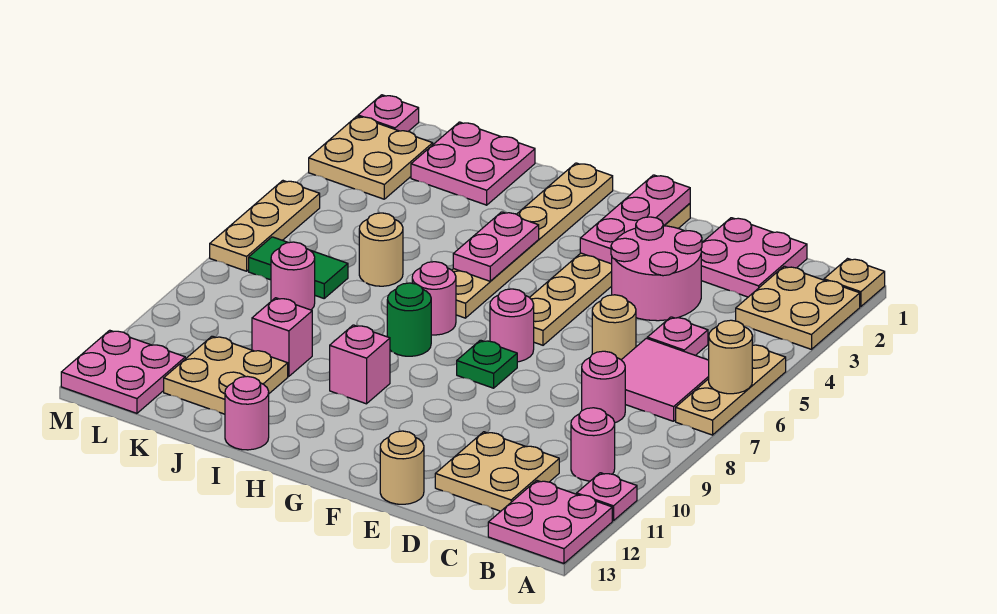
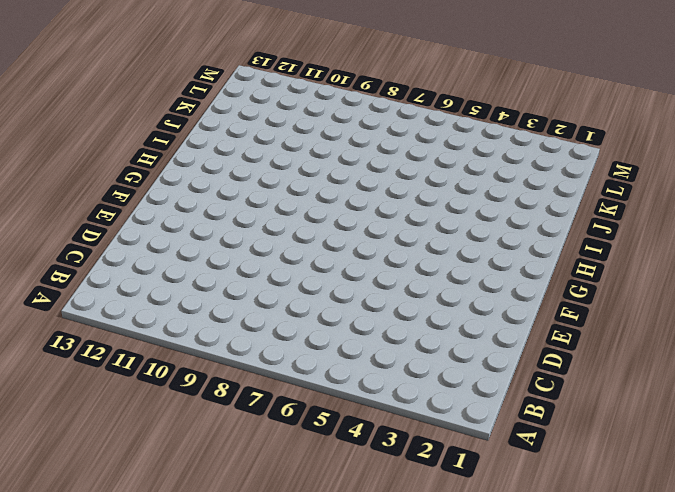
none -> tan plate A1 level 1
none -> tan plate A2:B3 level 1
none -> tan plate A5:A7 level 1
none -> pink plate A11 level 1

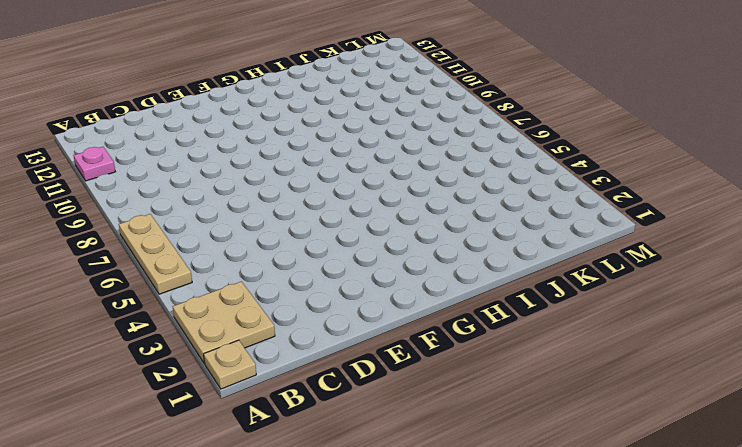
none -> pink plate A12:B13 level 1
none -> pink tile B6:C7 level 1
none -> pink round brick B10 level 1
none -> pink plate C1:D2 level 1

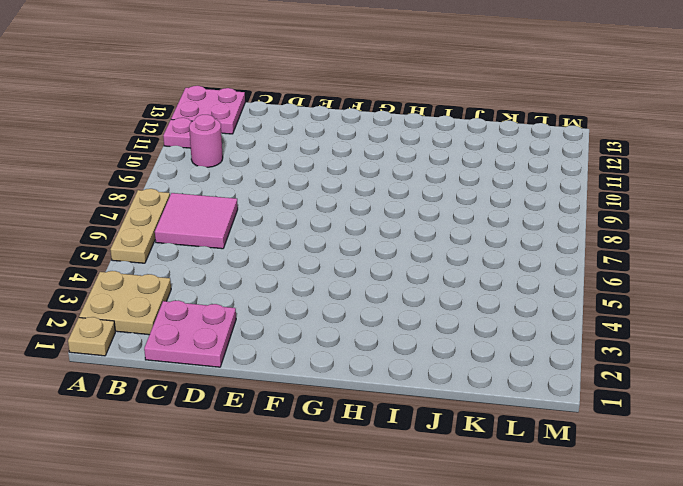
none -> pink plate C5 level 1
none -> pink round brick C8 level 1
none -> tan plate C11:D12 level 1
none -> pink round brick D3:E4 level 1

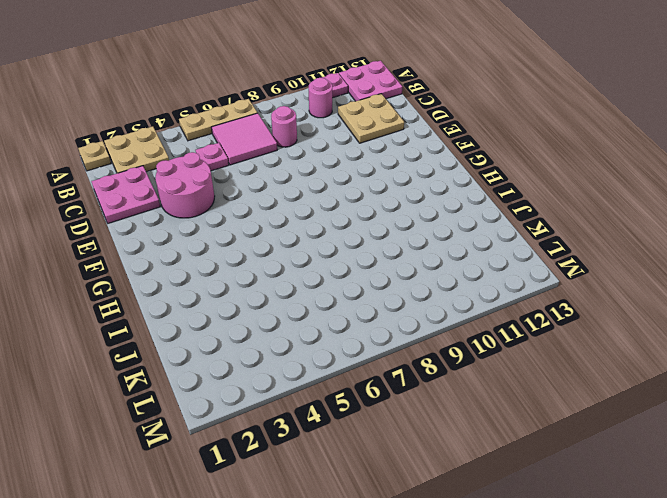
none -> tan round brick D6 level 1
none -> tan round brick E13 level 1
none -> tan plate F1:F6 level 1
none -> pink round brick F7 level 1

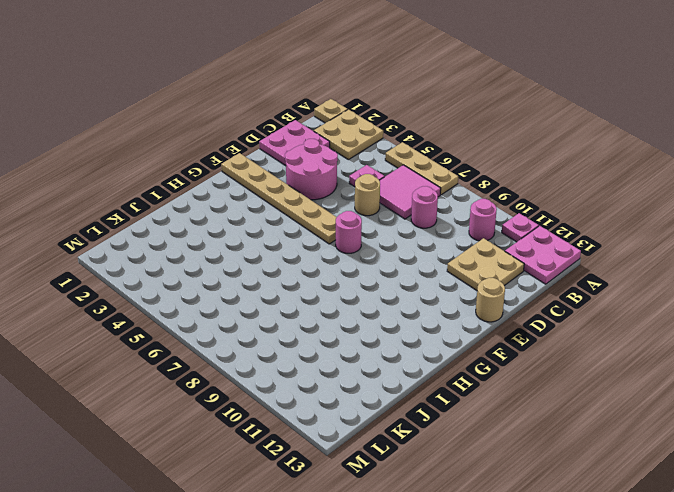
none -> green plate F8 level 1
none -> tan plate H1:H6 level 1
none -> pink round brick H7 level 1
none -> green round brick H8 level 1

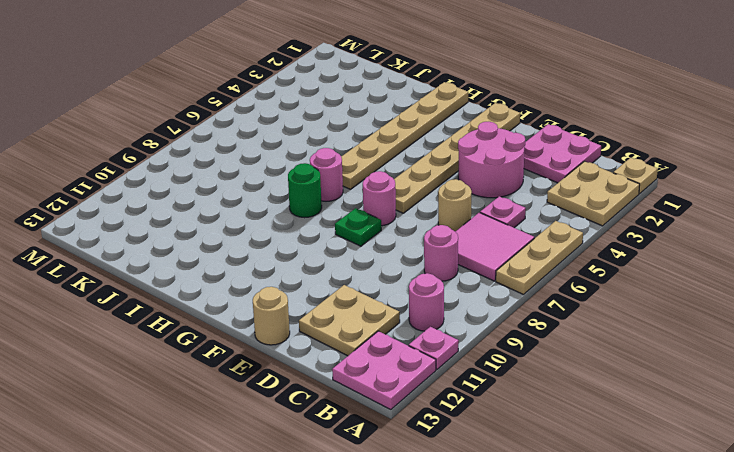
none -> pink brick H10 level 1
none -> pink round brick I13 level 1
none -> pink plate J1:K2 level 1
none -> tan round brick J6 level 1

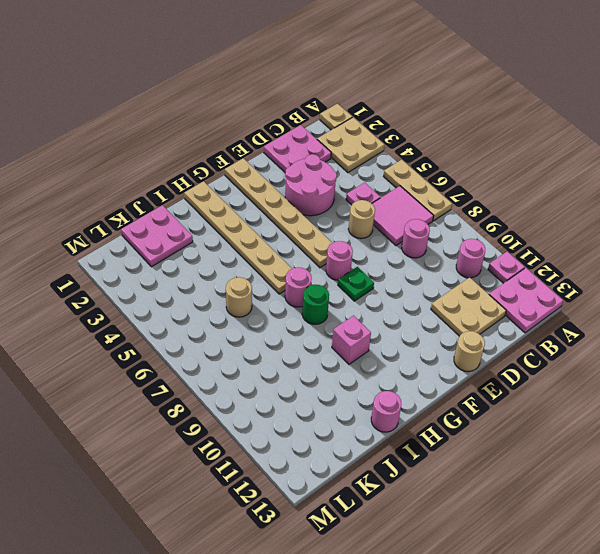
none -> pink brick J10 level 1
none -> tan plate J11:K12 level 1
none -> green tile K7:L7 level 1
none -> pink round brick K8 level 1

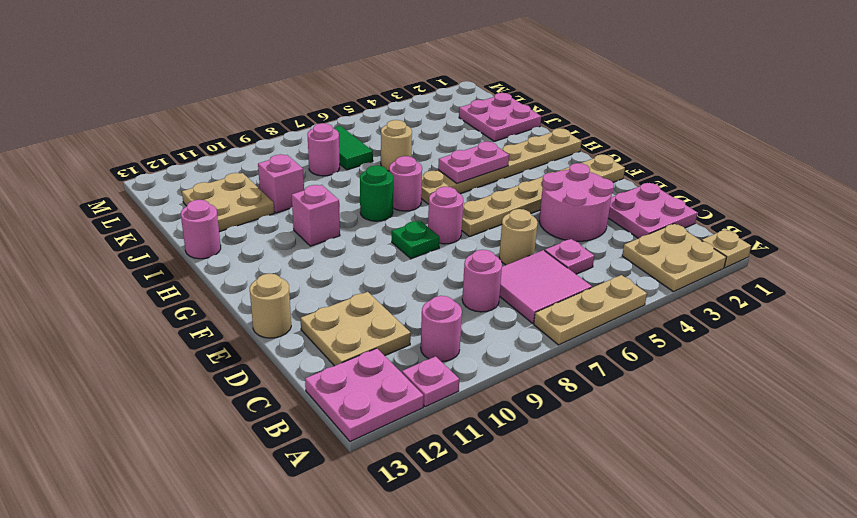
none -> tan plate L2:M3 level 1
none -> pink plate L12:M13 level 1
none -> pink plate M1 level 1
none -> tan plate M5:M7 level 1

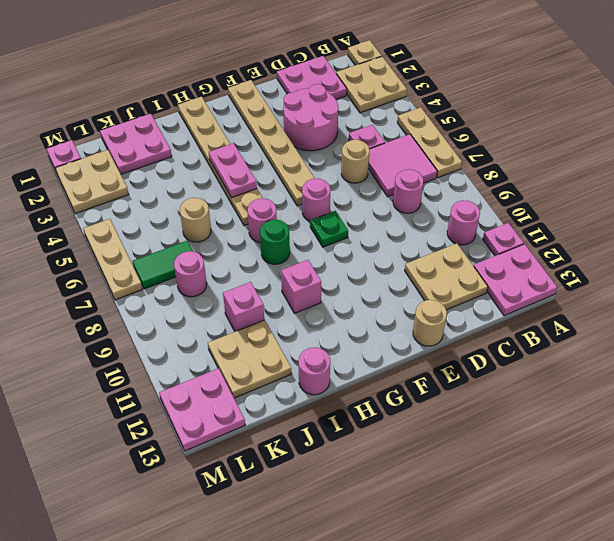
none -> tan round brick A6 level 2
none -> pink plate F1:F3 level 2

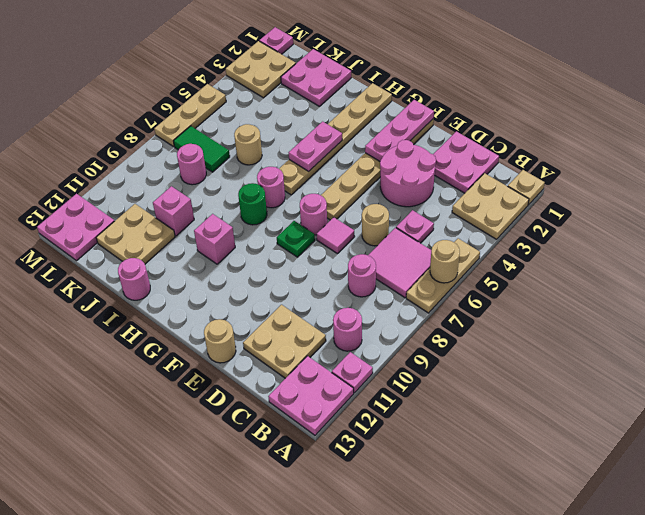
pink tile E7 level 1 -> none

